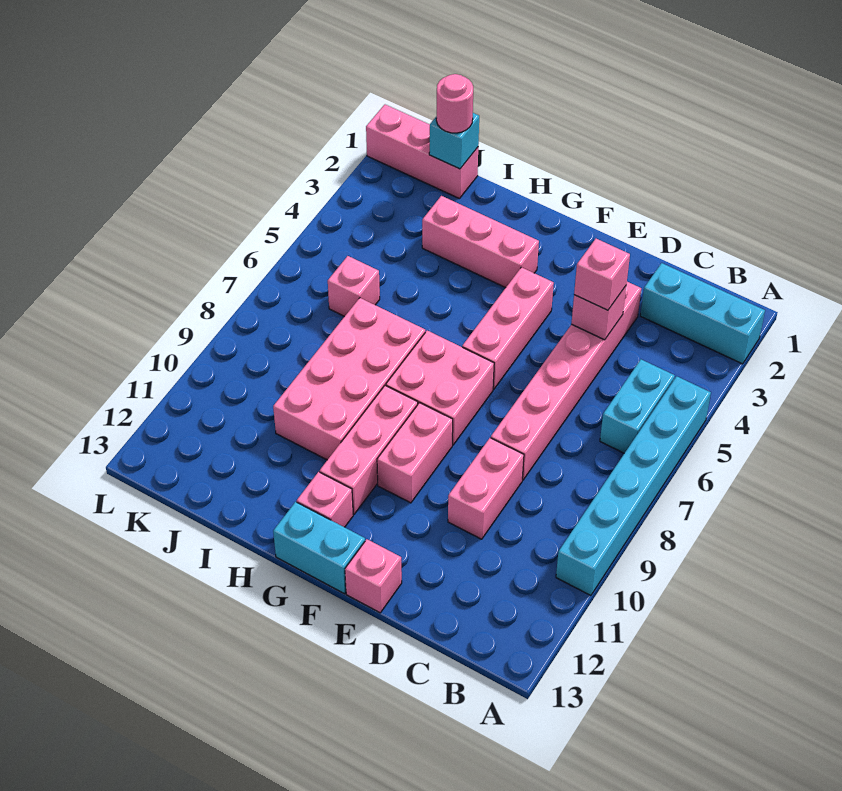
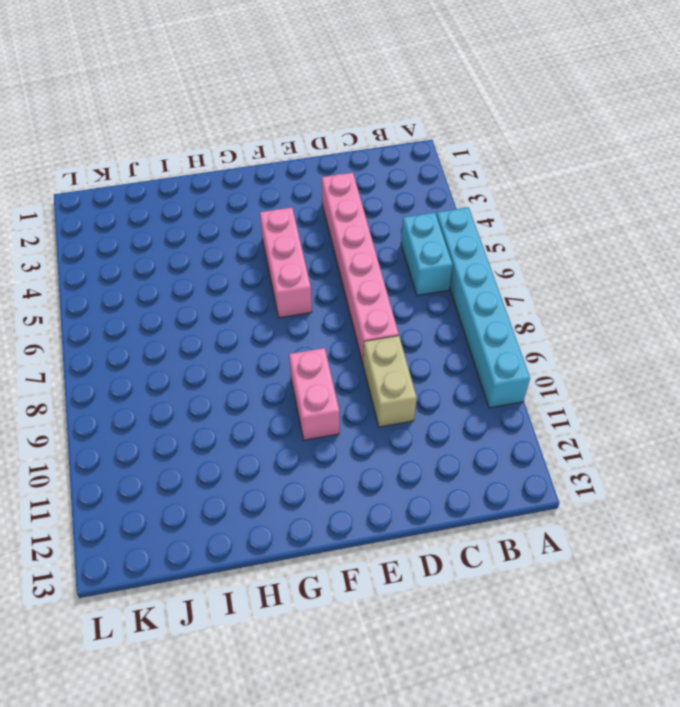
tan brick D9:D10 level 1 -> pink brick D9:D10 level 1
none -> cyan brick A2:C2 level 1
none -> pink brick E13 level 1
none -> pink brick F7:G8 level 1

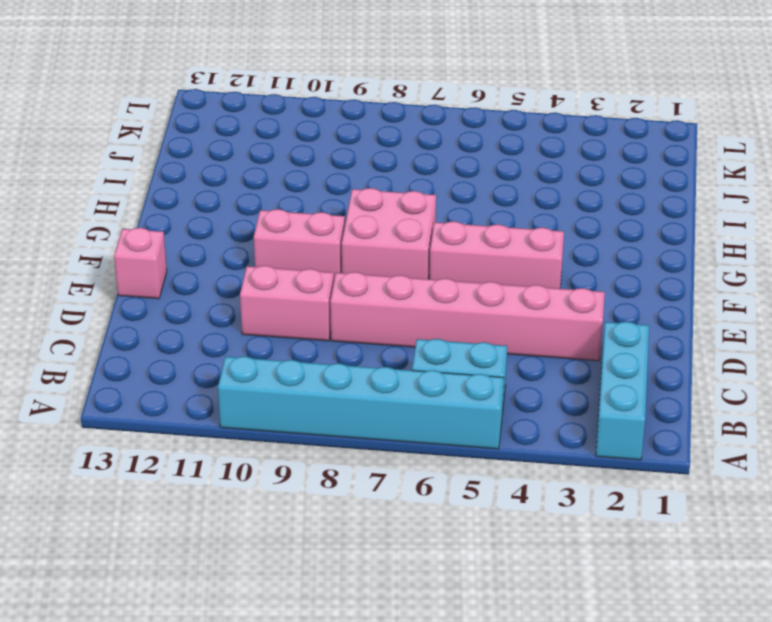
none -> cyan brick F13:G13 level 1
none -> pink brick G3:I3 level 1
none -> pink brick G9:G11 level 1

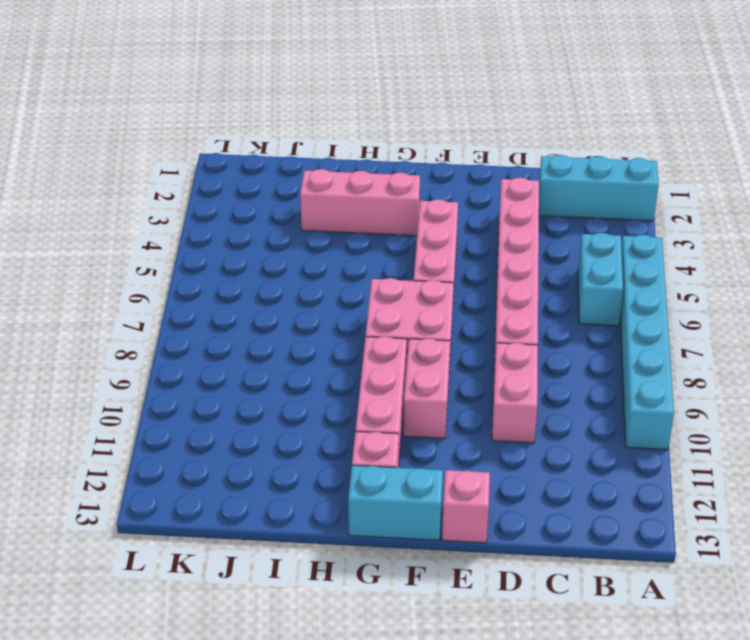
none -> pink brick H7:I10 level 1
none -> pink brick J1:L1 level 1
none -> pink brick J6 level 1

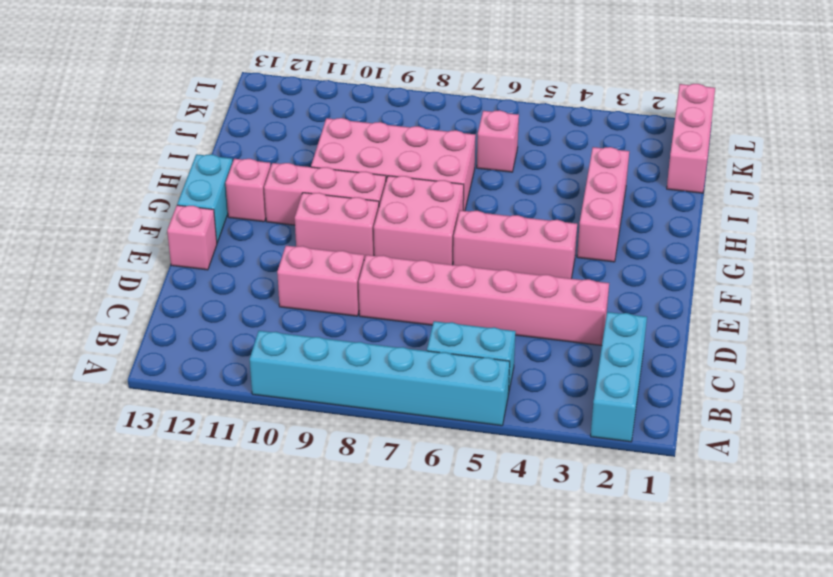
none -> pink brick D4 level 2
none -> cyan brick J1 level 2
none -> pink brick D4 level 3

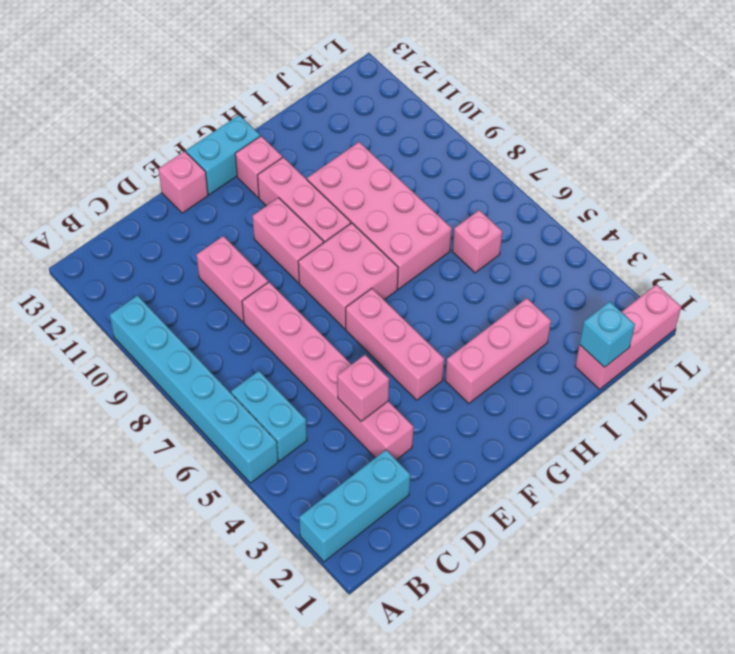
none -> pink brick D4 level 3
none -> pink round brick J1 level 3

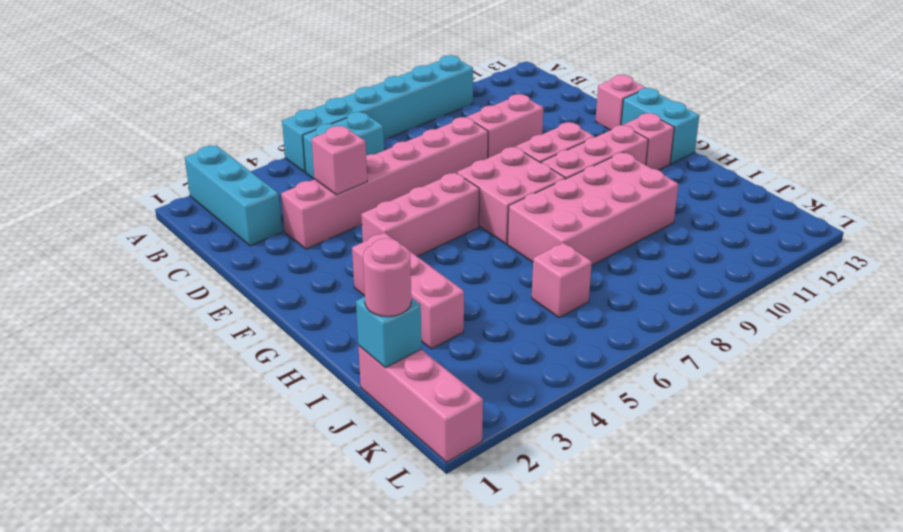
none -> pink brick D4 level 3

